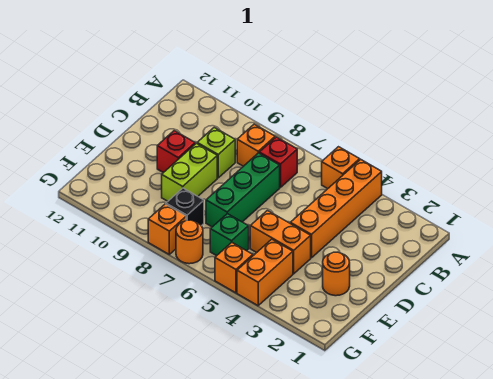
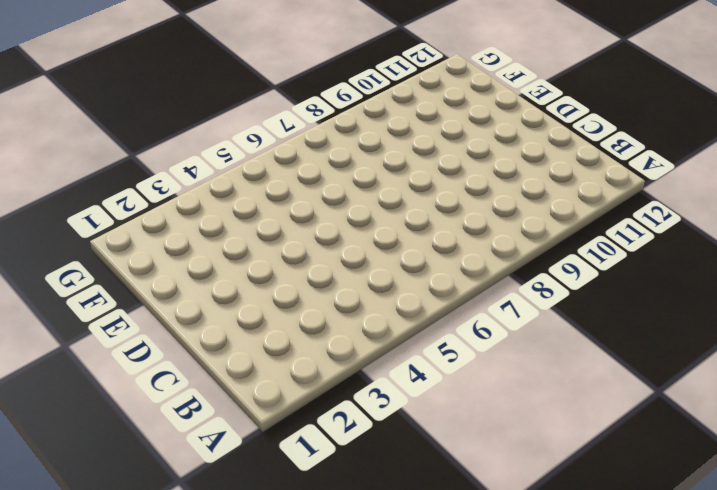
none -> orange brick A4:D4 level 1
none -> orange brick A5 level 1
none -> red brick B7 level 1

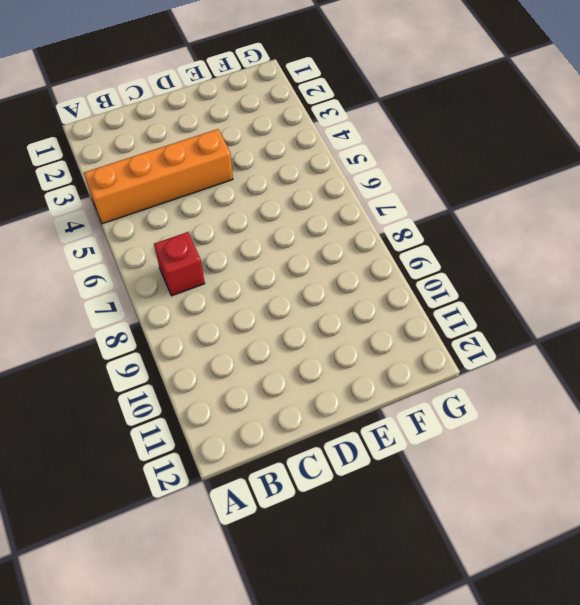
none -> orange brick A5 level 1
none -> orange brick B8 level 1
none -> green brick C7:E7 level 1

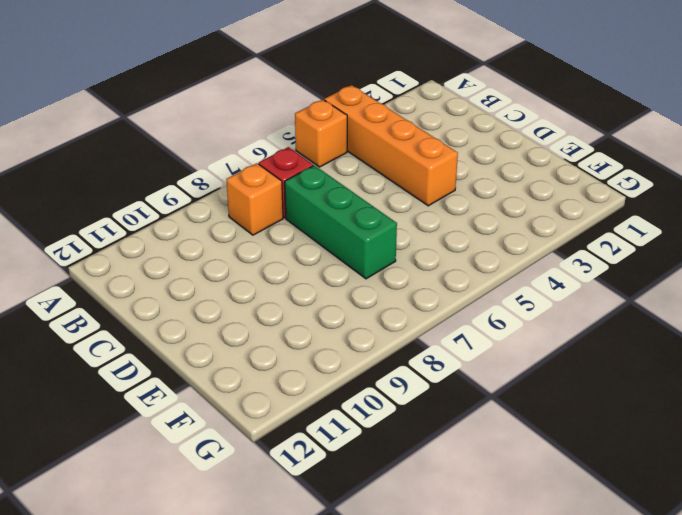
none -> lime brick C9 level 1
none -> lime brick D9:E9 level 1
none -> red brick D10 level 1

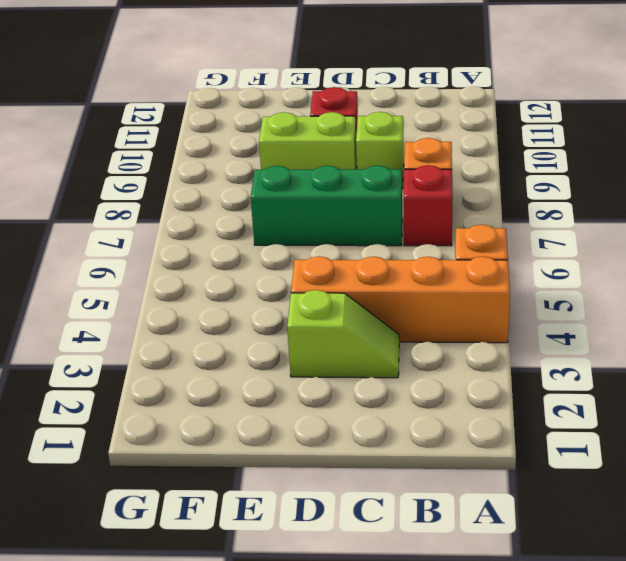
lime slope C3:D3 level 1 top D -> none
none -> orange round brick E2 level 1
none -> orange brick E4:E5 level 1
none -> orange brick F4:G4 level 1

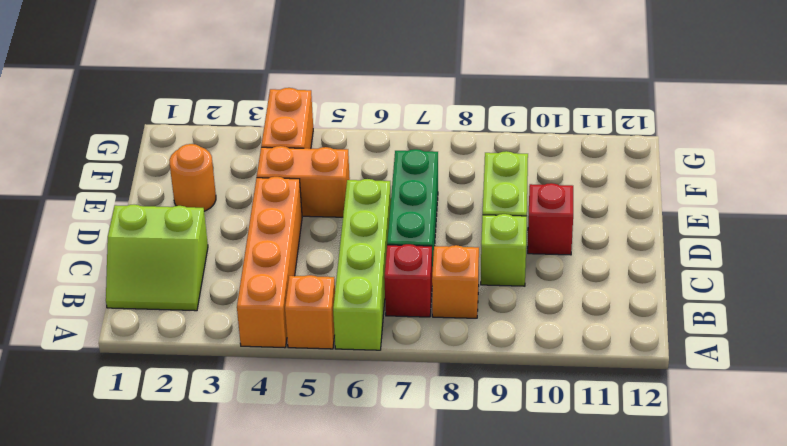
lime brick A6:D6 level 1 -> none
lime slope B1:C2 level 1 top C -> none
none -> green brick F6 level 1
none -> black brick F8 level 1
none -> orange brick G5 level 1

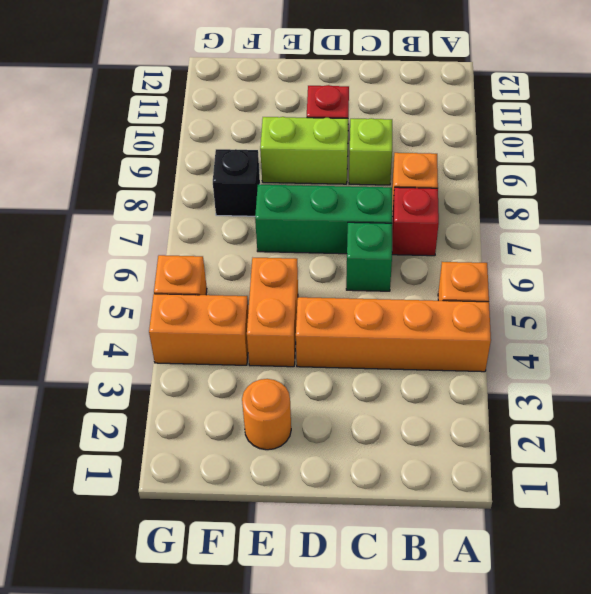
green brick C6 level 1 -> green brick F6 level 1
none -> orange round brick G7 level 1
none -> orange brick G8 level 1

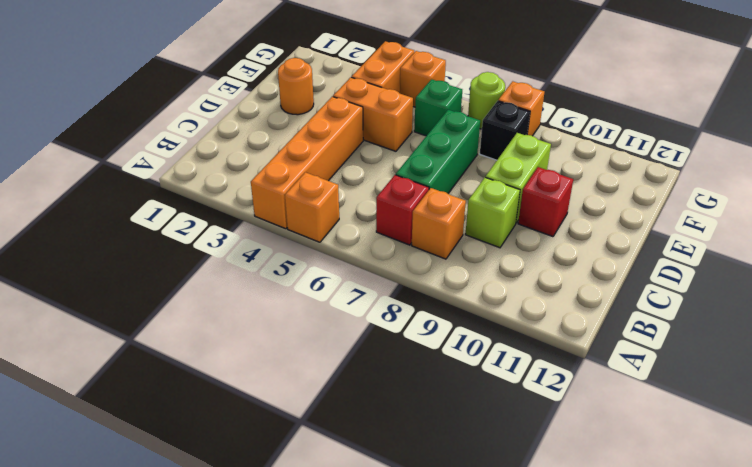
lime round brick G7 level 1 -> orange round brick G7 level 1

